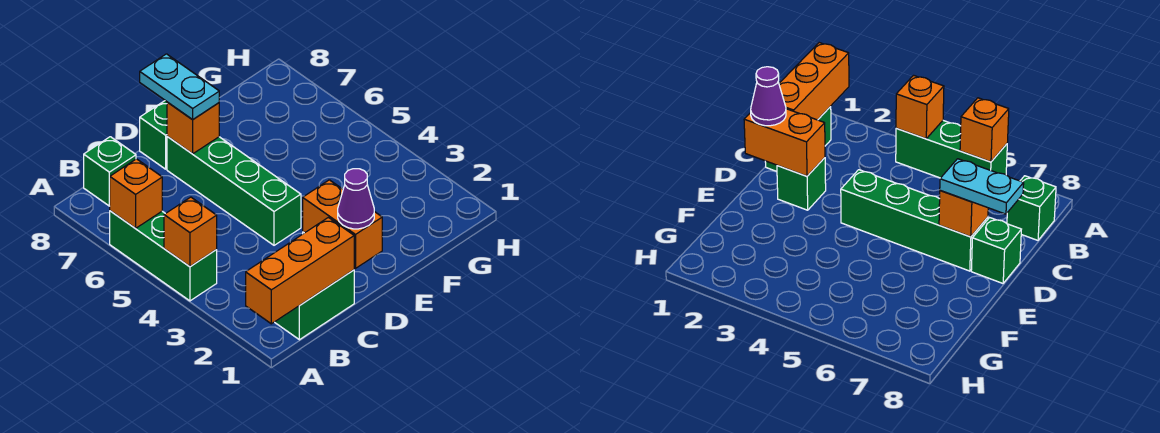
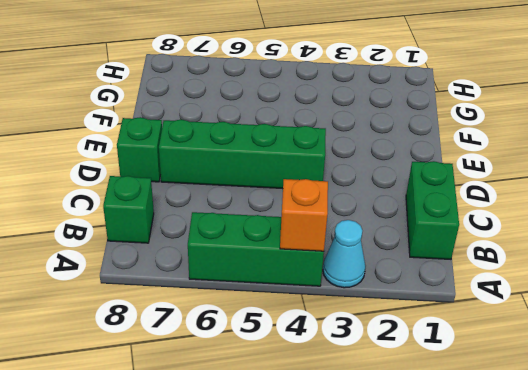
cyan cone A3 level 1 -> none
none -> green brick D2 level 1
none -> orange brick A1:C1 level 2
none -> orange brick A6 level 2

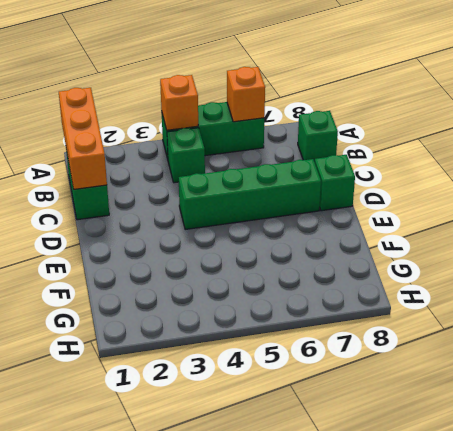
green brick B4 level 1 -> green brick D2 level 1
none -> orange brick D1:D2 level 2
none -> orange brick D7 level 2
none -> purple cone D1 level 3

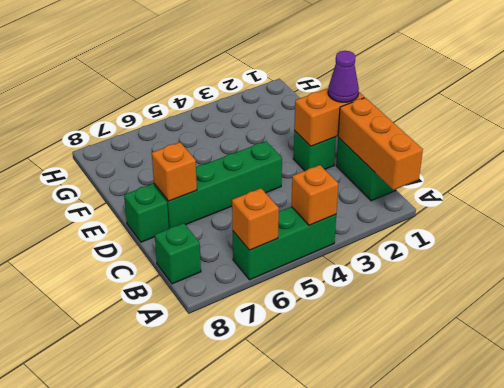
none -> cyan plate D7:D8 level 3

